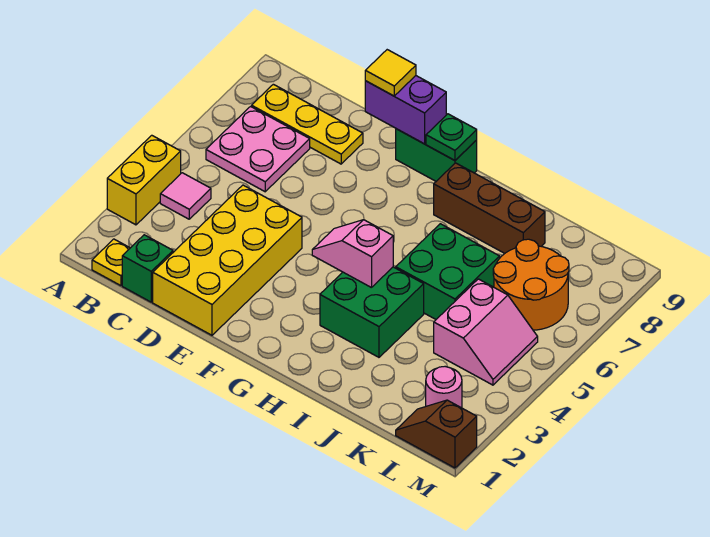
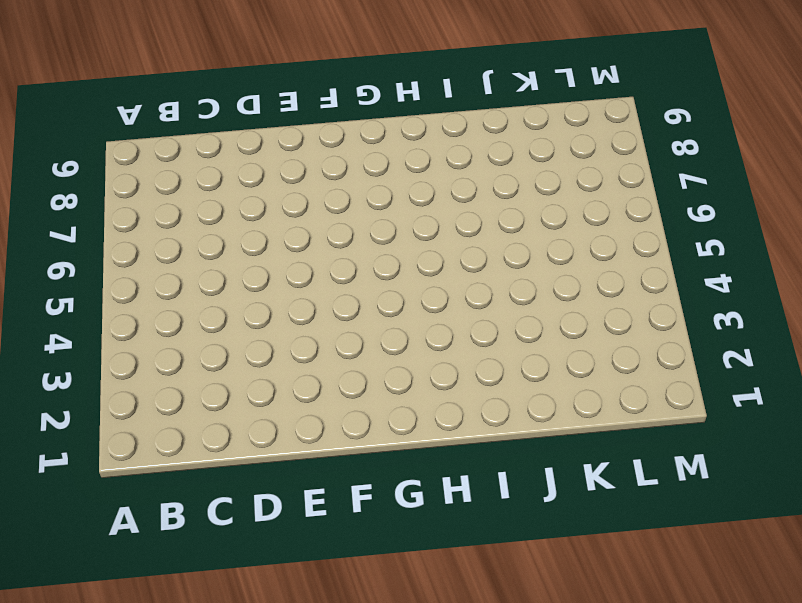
none -> yellow brick A3:A4 level 1
none -> yellow plate B1 level 1
none -> pink tile B4 level 1

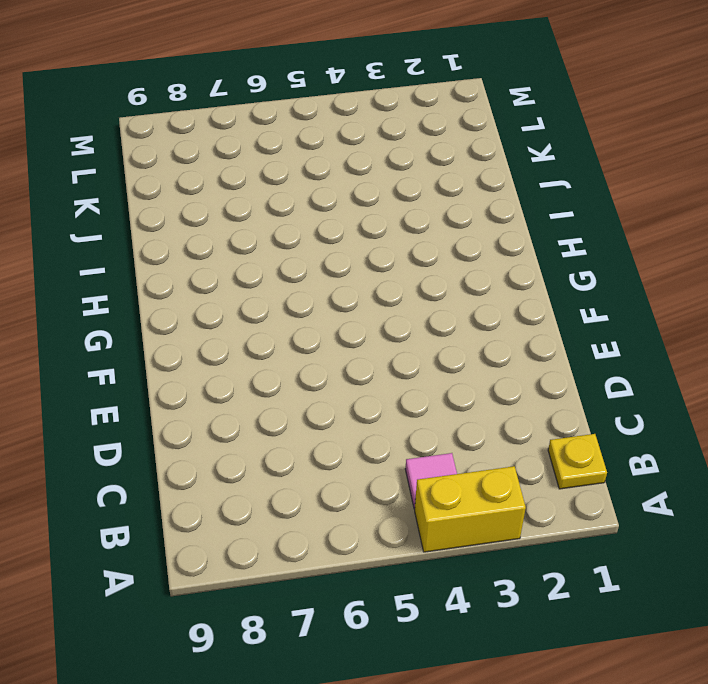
none -> pink plate B6:C7 level 1
none -> yellow plate B8:D8 level 1
none -> green brick C1 level 1

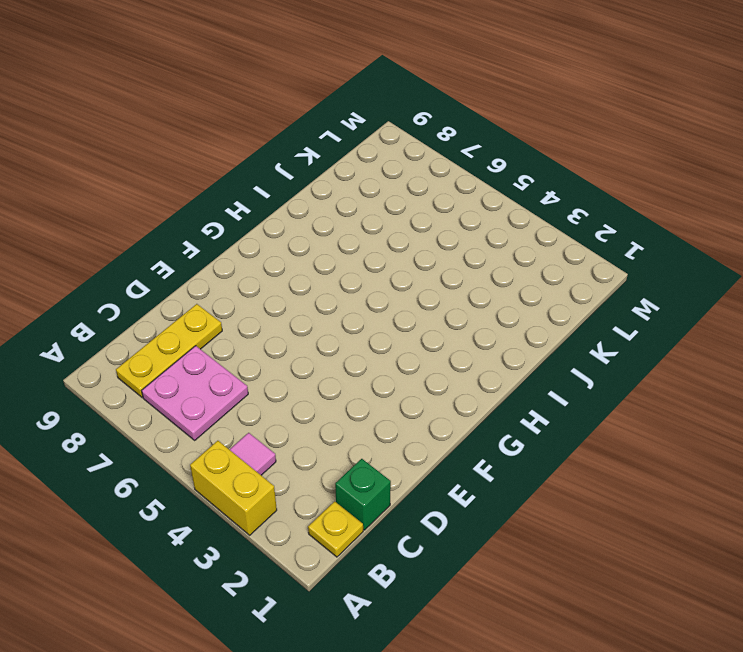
none -> yellow brick D1:E4 level 1
none -> green brick F9:G9 level 1
none -> green brick H3:I4 level 1

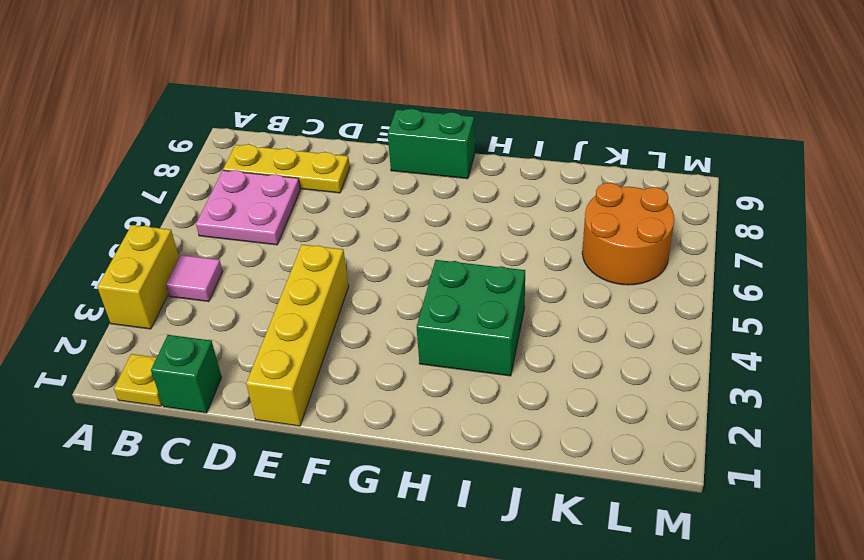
yellow brick E1:E4 level 1 -> yellow brick D1:E4 level 1
none -> brown brick H8:J8 level 1
none -> green brick I5:J6 level 1
none -> pink slope K4:L5 level 1 top K

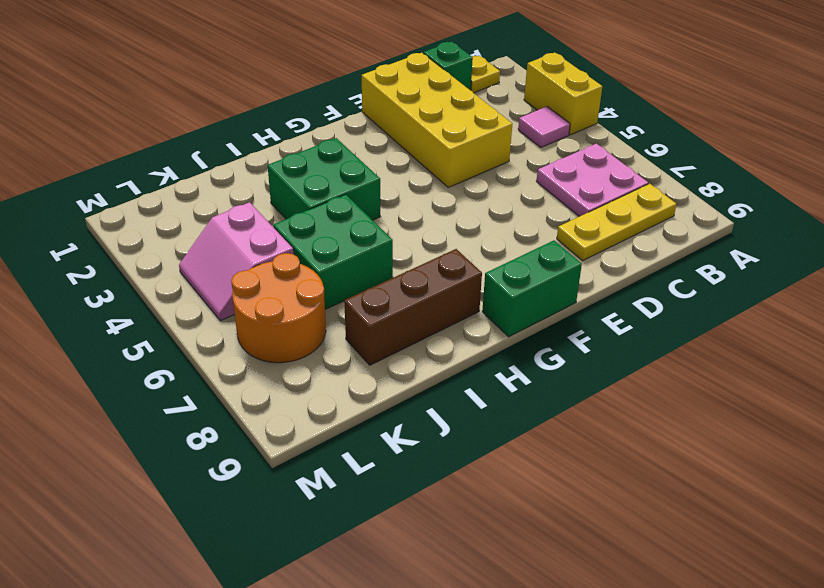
none -> brown slope L1:M1 level 1 top M
none -> pink round brick L2 level 1
none -> purple brick E9:F9 level 2

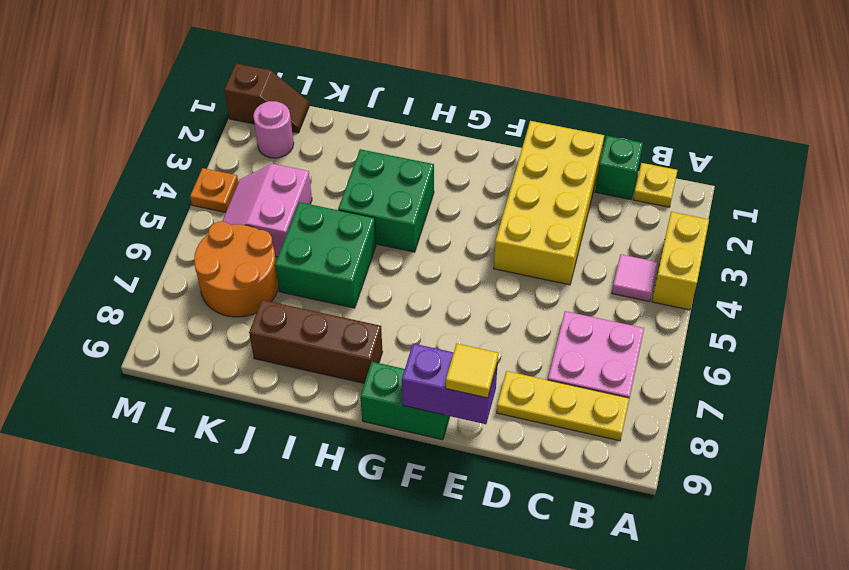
orange plate M4 level 1 -> none
none -> pink slope G4:H4 level 2 top H
none -> green plate G9 level 2

